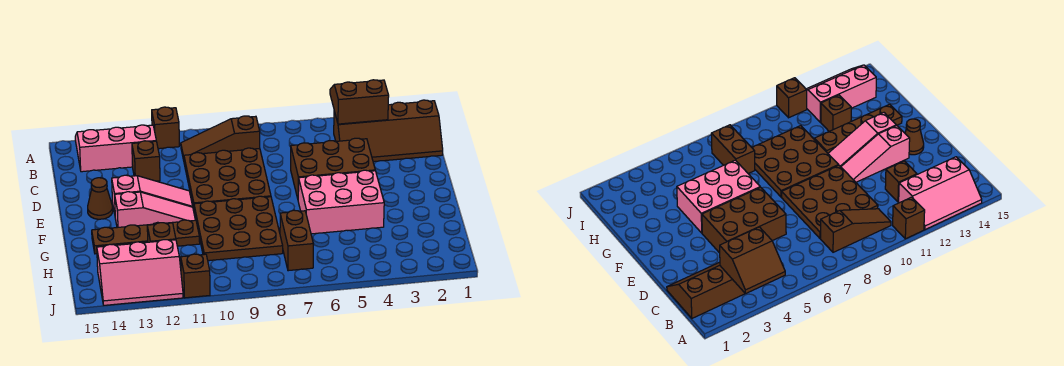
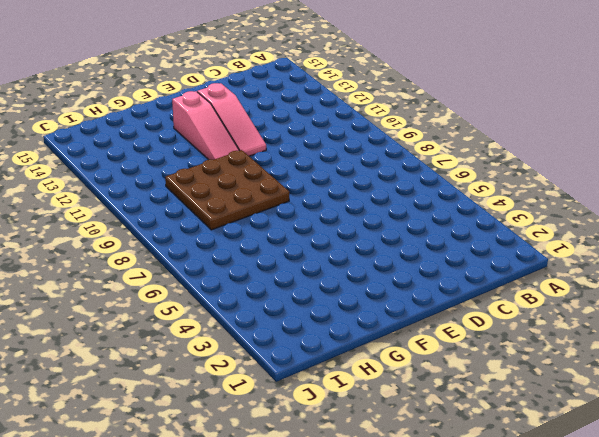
none -> brown brick A11 level 1
none -> pink slope A12:B14 level 1 top B
none -> brown slope B1:C4 level 1 top B

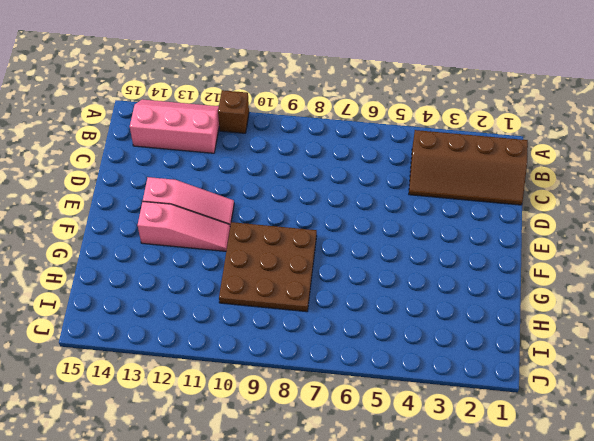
none -> brown slope B8:B10 level 1 top 8
none -> brown plate C8:E10 level 1
none -> brown brick C12 level 1

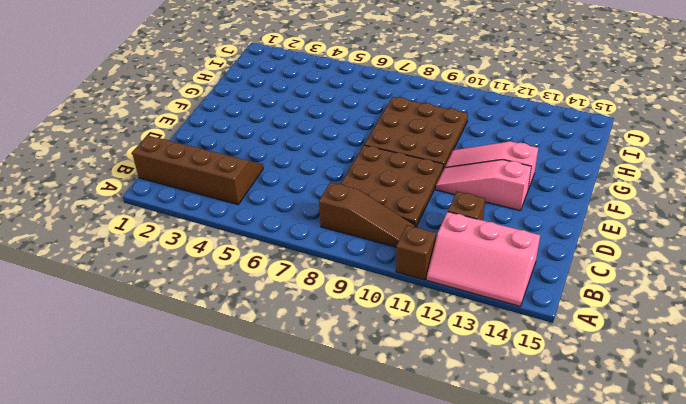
none -> brown brick D4:E6 level 1
none -> brown cone E14 level 1
none -> pink brick F4:G6 level 1

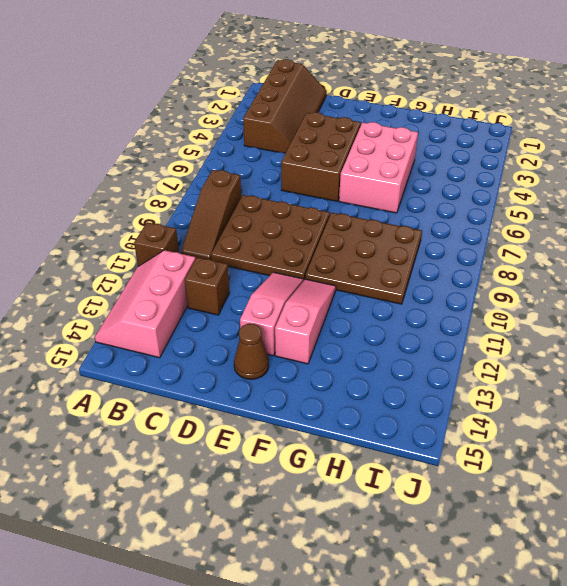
none -> brown plate G11:G14 level 1
none -> brown brick H7:I7 level 1
none -> brown brick H12 level 1

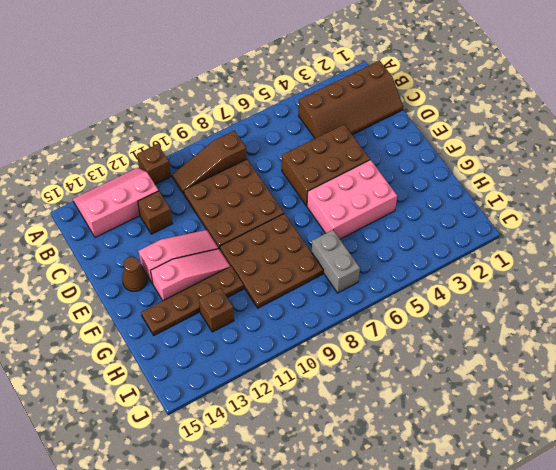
grey brick H7:I7 level 1 -> brown brick H7:I7 level 1
none -> pink slope I12:J14 level 1 top I
none -> brown brick J11 level 1
none -> brown slope A3:B4 level 2 top B

